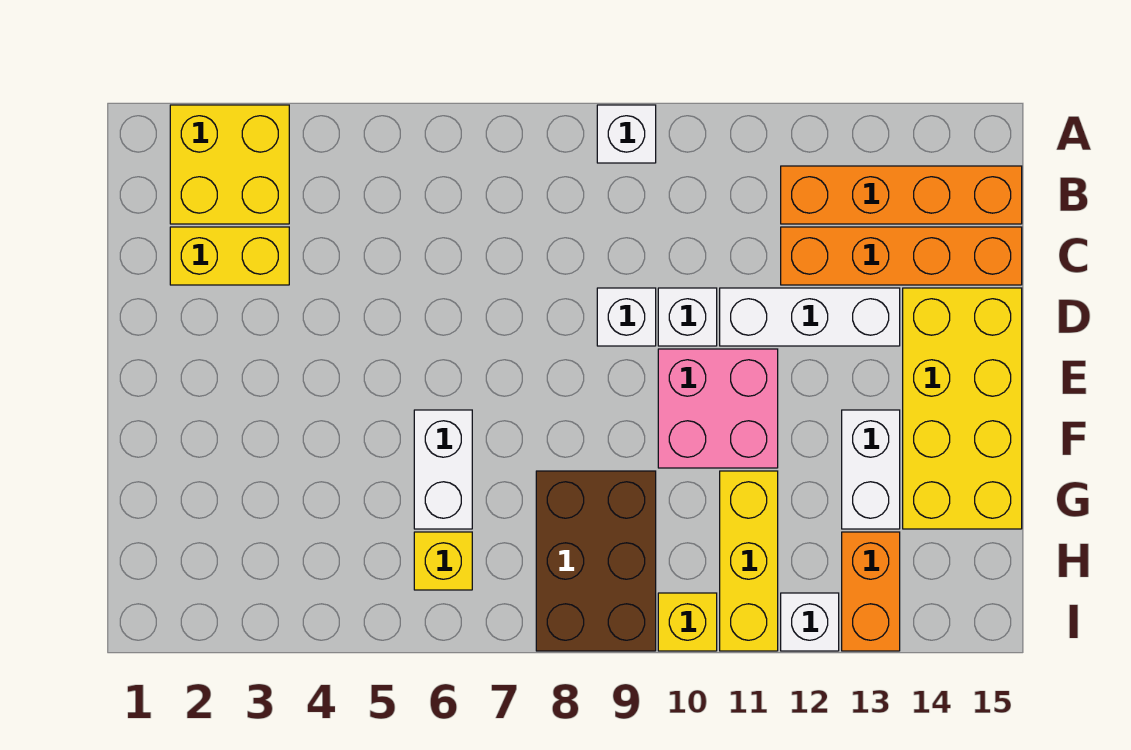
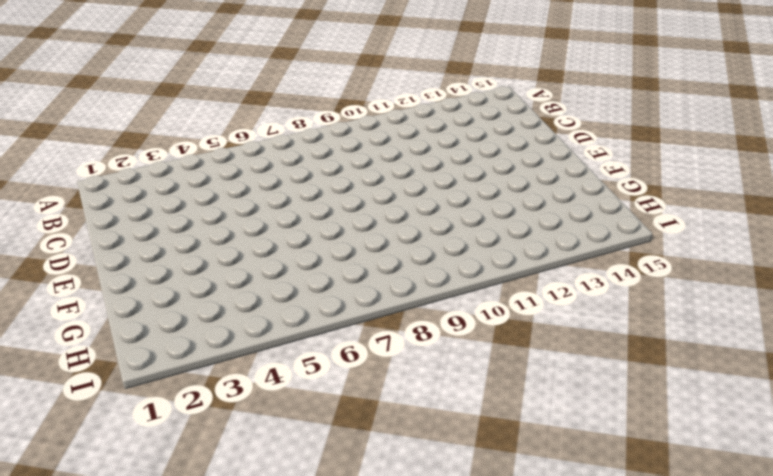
none -> yellow brick A2:B3 level 1
none -> white brick A9 level 1
none -> orange brick B12:B15 level 1

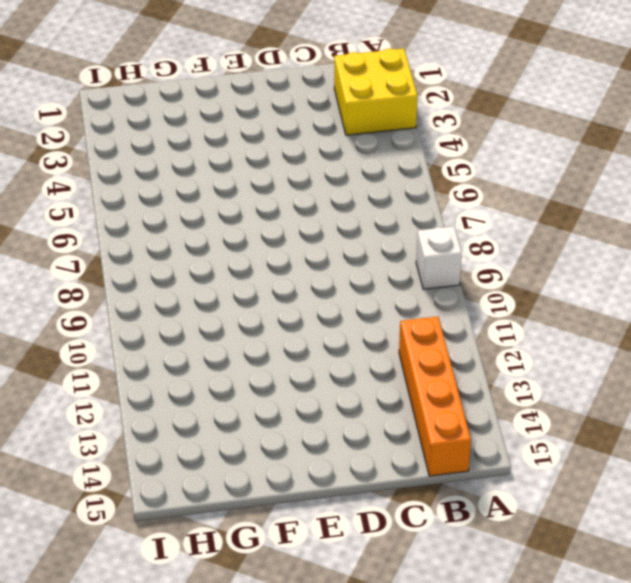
none -> yellow brick C2:C3 level 1
none -> orange brick C12:C15 level 1
none -> white brick D9 level 1

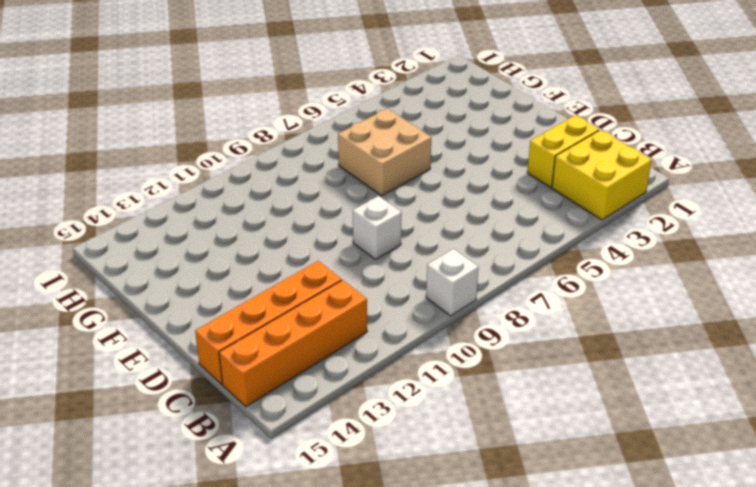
tan brick F6:G7 level 1 -> white brick F6:G6 level 1
none -> white brick D10 level 1
none -> white brick D11:D13 level 1
none -> yellow brick D14:G15 level 1

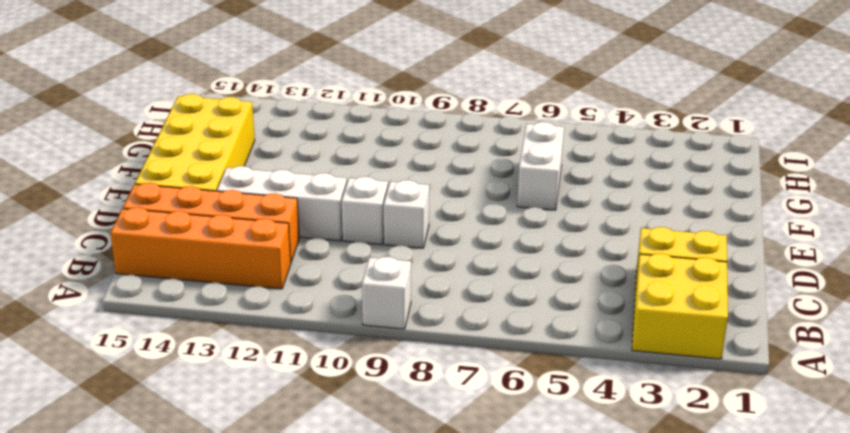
none -> pink brick E10:F11 level 1
none -> white brick F13:G13 level 1
none -> brown brick G8:I9 level 1

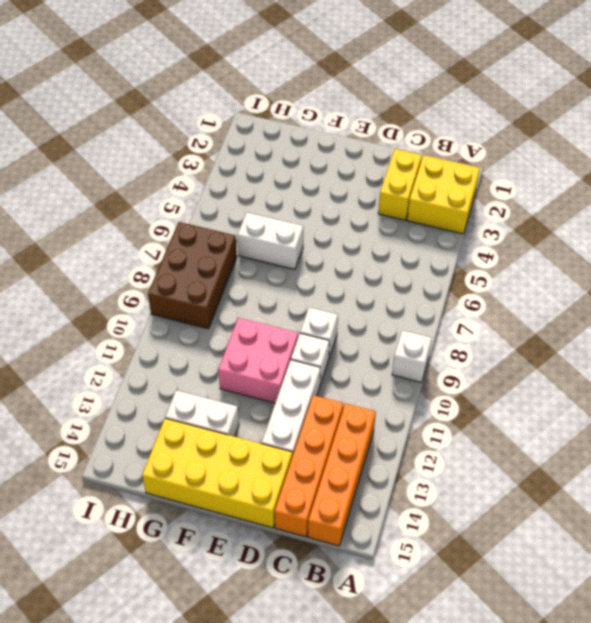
brown brick H7:I9 level 1 -> brown brick G8:I9 level 1
none -> yellow brick G11:I11 level 1
none -> yellow brick H6 level 1
none -> orange brick H13:I13 level 1

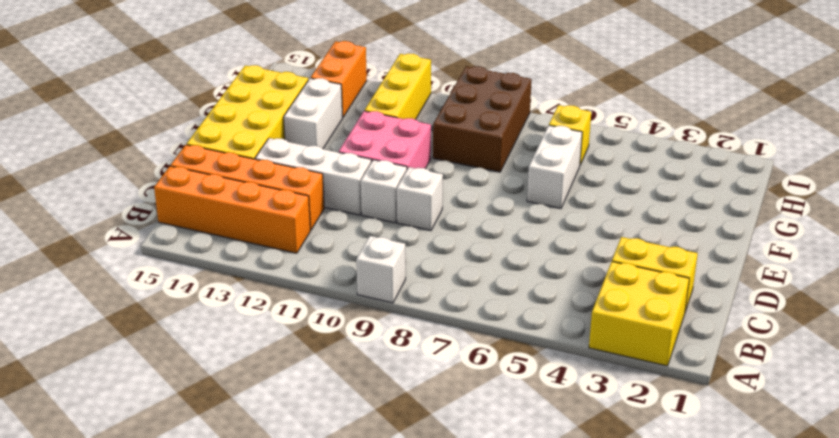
none -> yellow brick I10 level 1
none -> white brick I12 level 1

